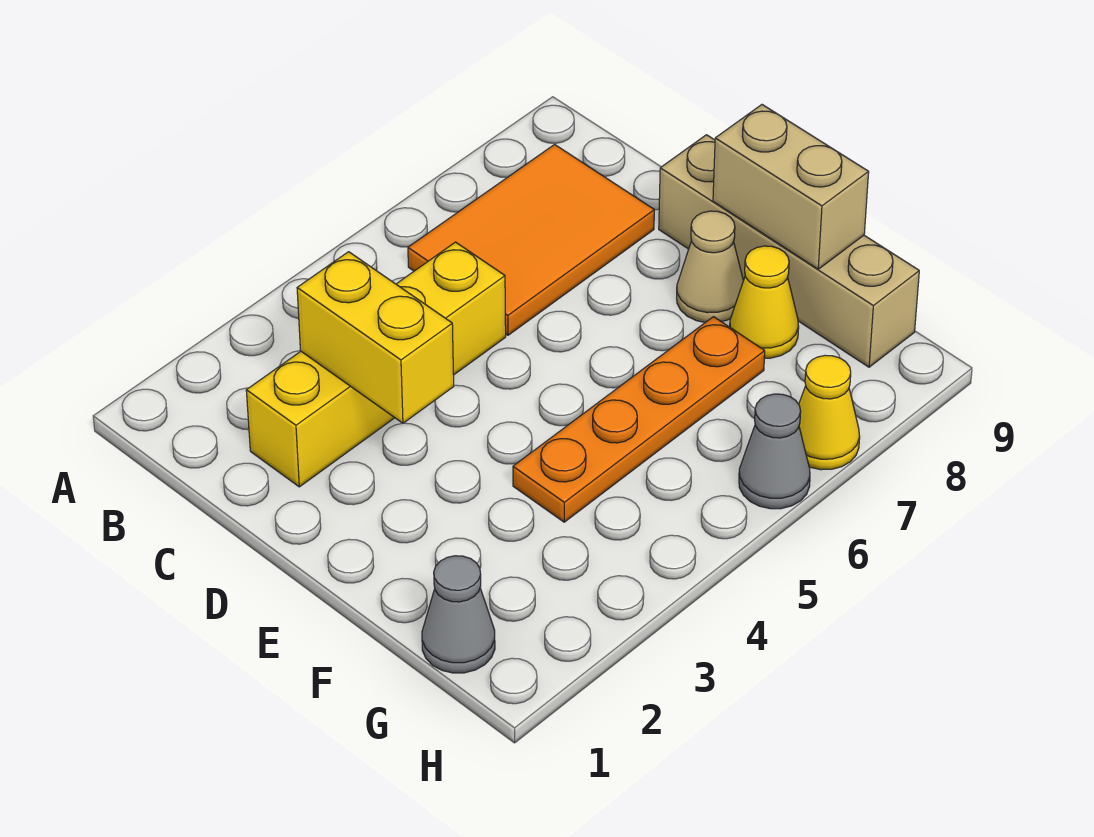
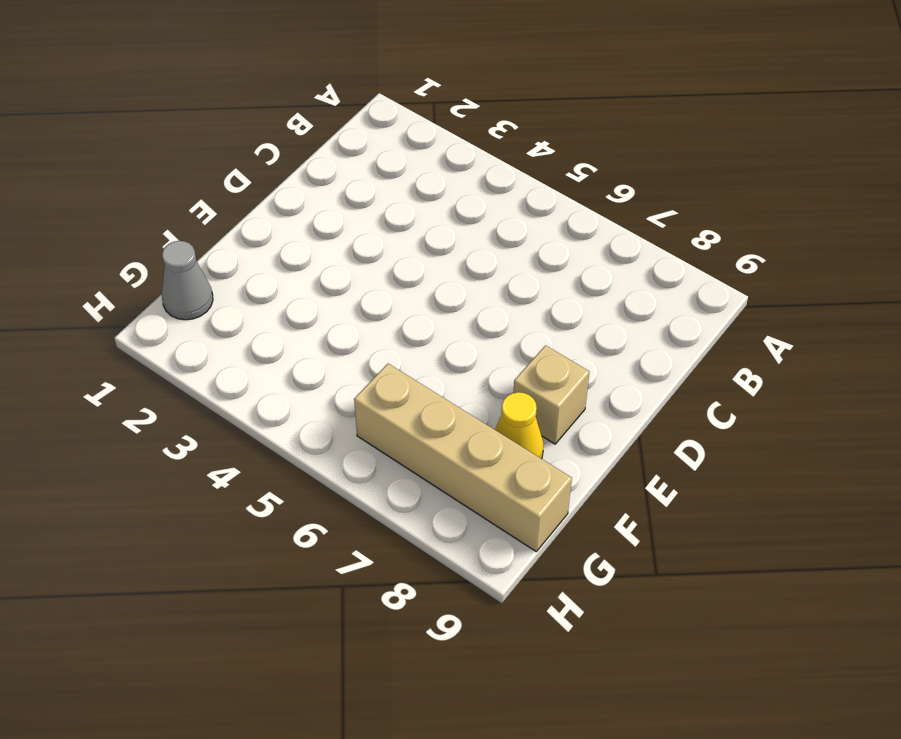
tan brick E8 level 1 -> tan cone E8 level 1
tan brick G6:G9 level 1 -> tan brick D9:G9 level 1
none -> orange tile B6:C8 level 1
none -> yellow brick C2:C5 level 1

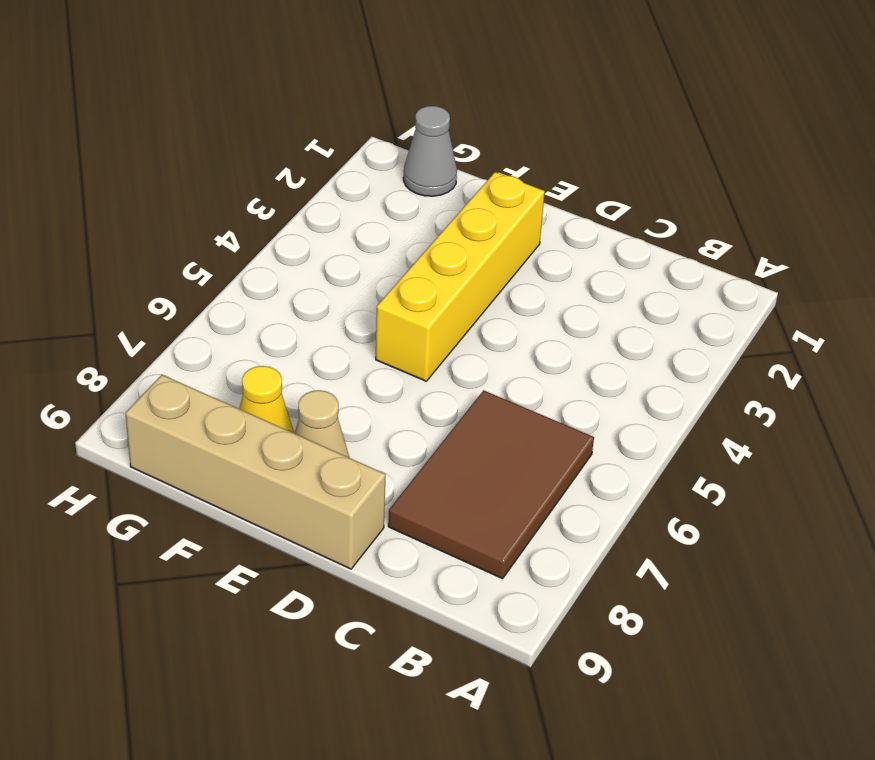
brown tile B6:C8 level 1 -> orange tile B6:C8 level 1
yellow brick E2:E5 level 1 -> yellow brick C2:C5 level 1
none -> orange plate F4:F7 level 1
none -> grey cone H6 level 1

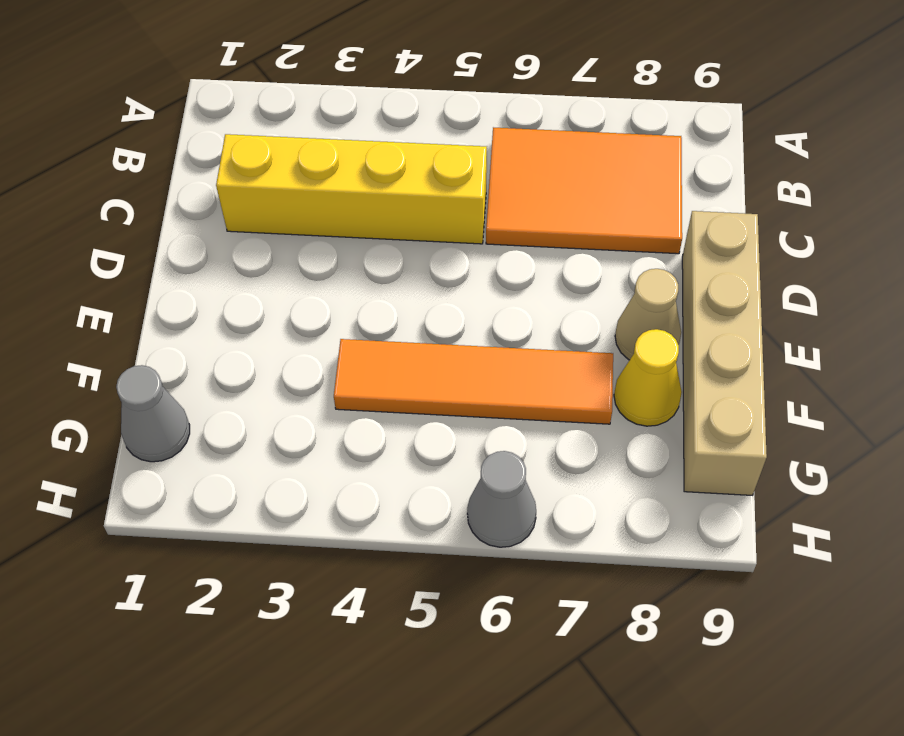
orange tile F4:F7 level 1 -> orange plate F4:F7 level 1
none -> yellow cone H7 level 1
none -> yellow brick C3:D3 level 2

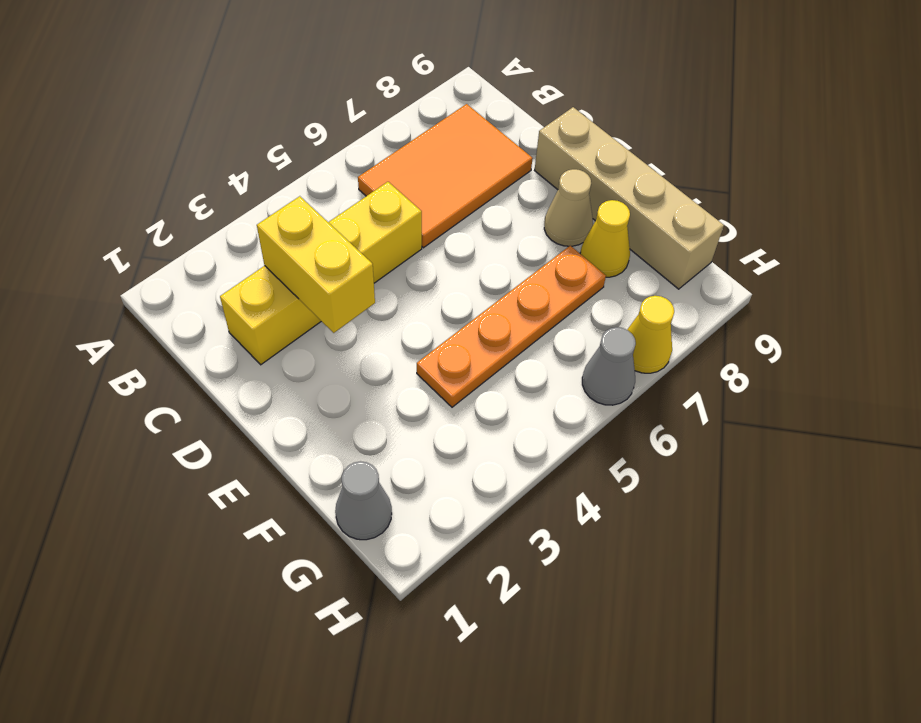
none -> tan brick E9:F9 level 2

